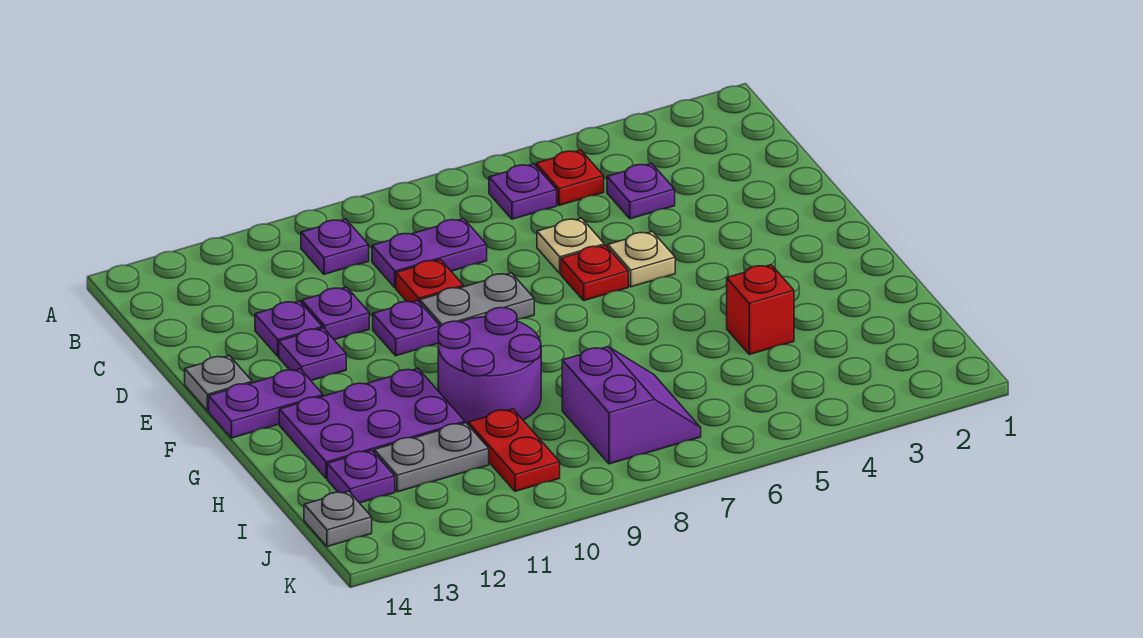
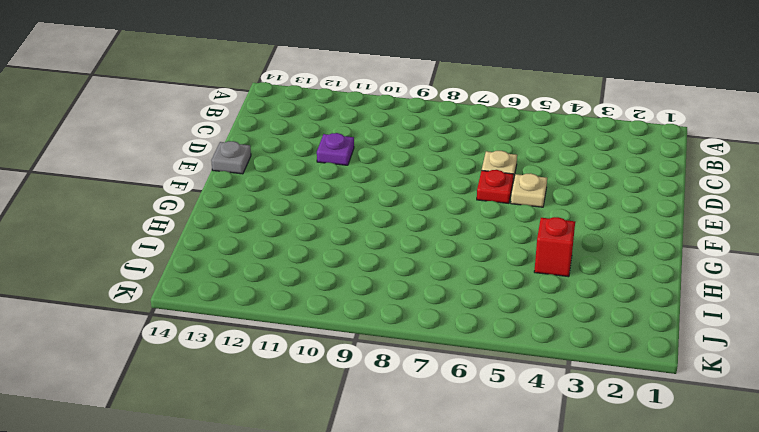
none -> red plate B5 level 1
none -> purple plate B6 level 1
none -> purple plate B10 level 1

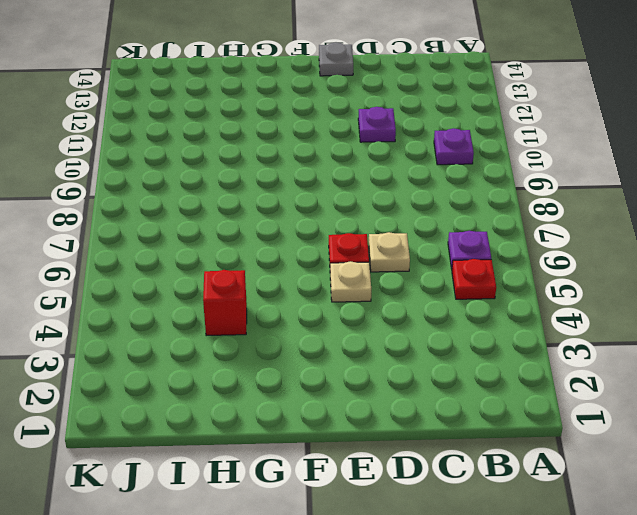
none -> purple plate C4 level 1
none -> purple plate C8:C9 level 1
none -> red plate D9 level 1

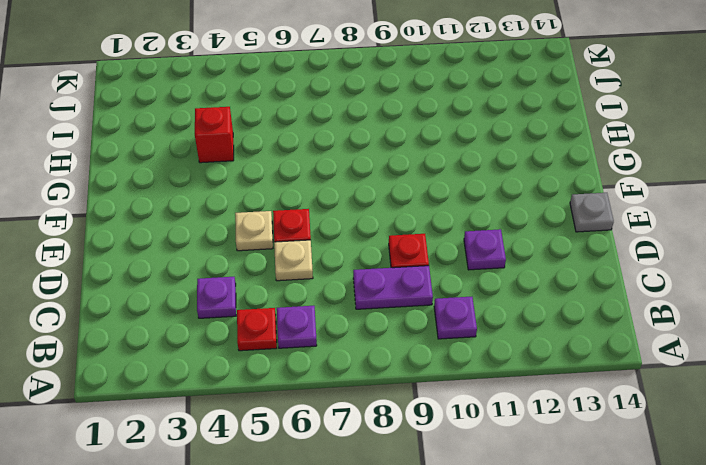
none -> purple plate D12 level 1
none -> grey plate E8:E9 level 1
none -> purple plate E10 level 1

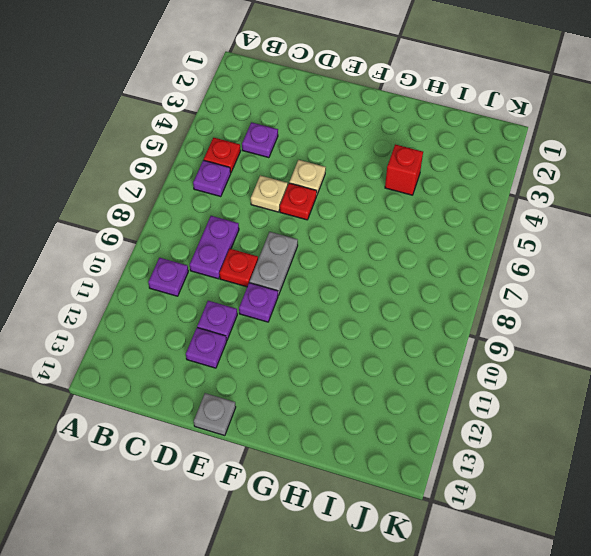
none -> purple plate E12 level 1
none -> purple plate F13:F14 level 1
none -> purple round brick G9:H10 level 1

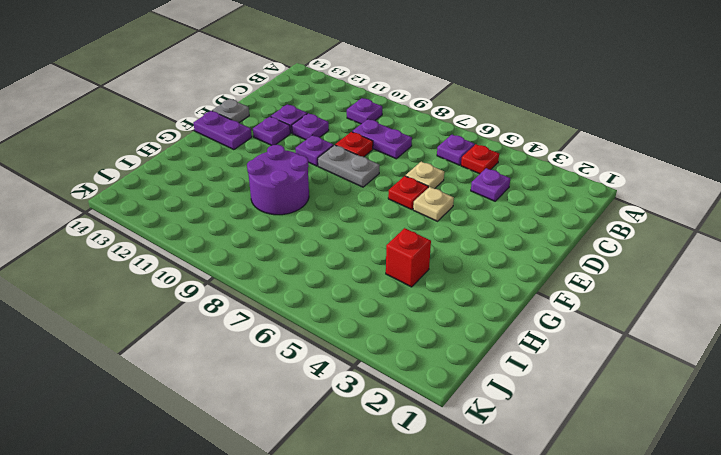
none -> purple plate G11:H13 level 1
none -> purple slope I7:J8 level 1 top 8
none -> red plate I10:J10 level 1

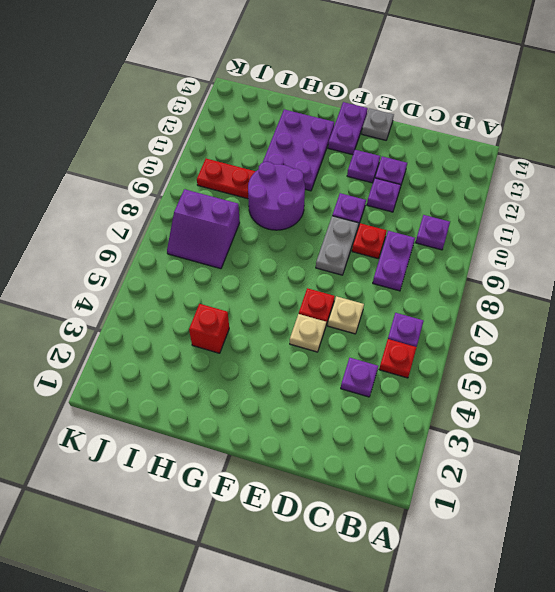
none -> grey plate I11:I12 level 1
none -> purple plate I13 level 1
none -> grey plate J14 level 1

